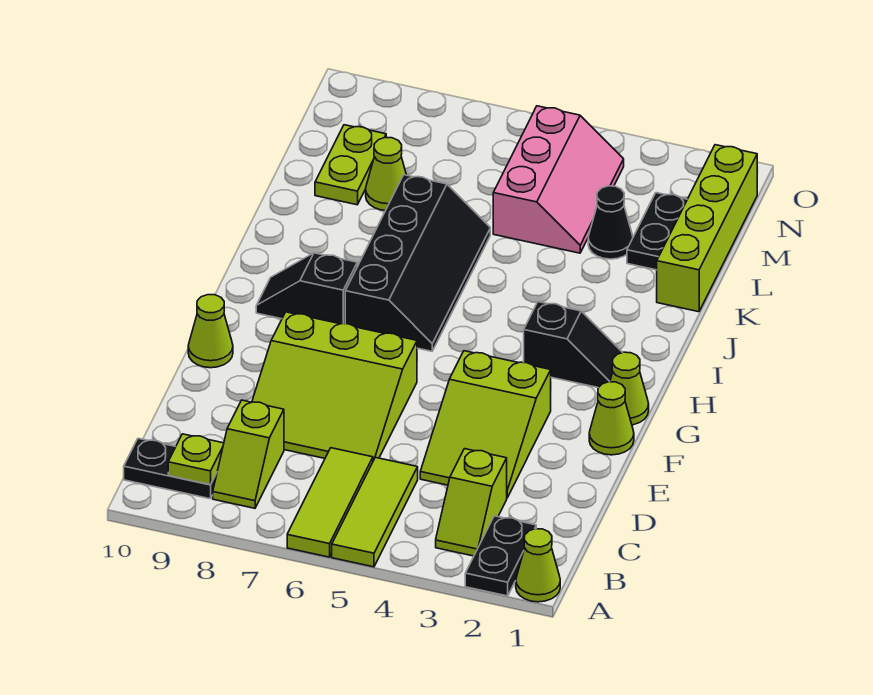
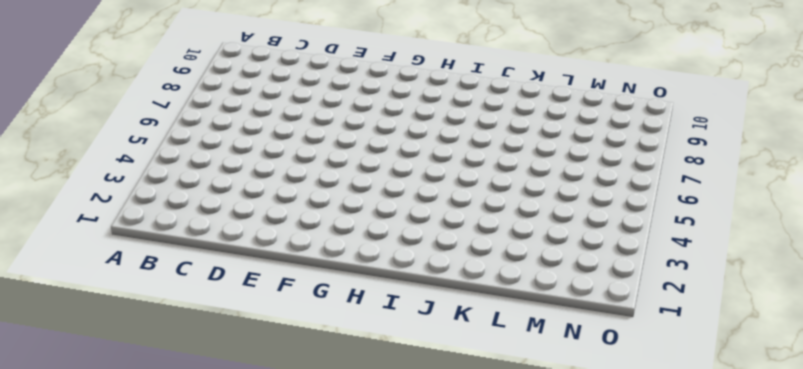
none -> lime cone A1 level 1
none -> black plate A2:B2 level 1
none -> lime tile A5:C5 level 1

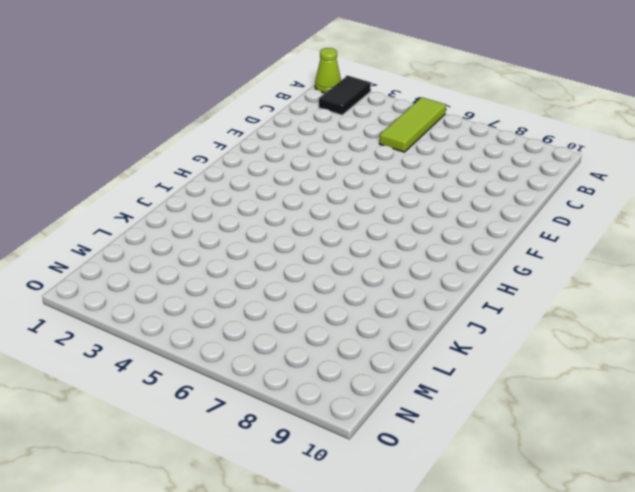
black tile A2:B2 level 1 -> black plate A2:B2 level 1
none -> lime tile A6:C6 level 1
none -> lime slope B3:C3 level 1 top C
none -> lime slope B8:C8 level 1 top C

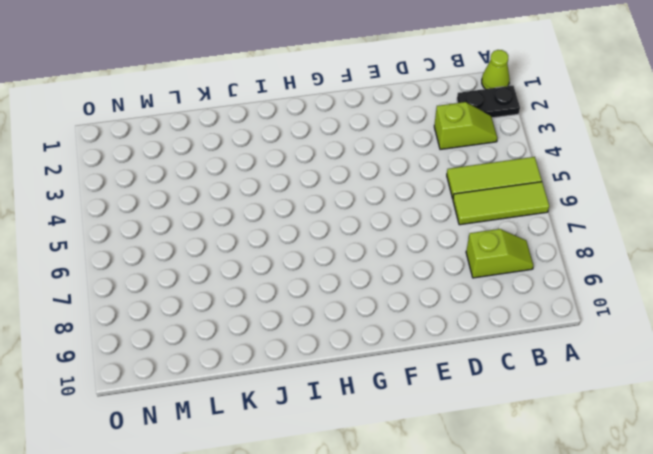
none -> black plate B9:B10 level 1
none -> lime slope D3:F4 level 1 top F
none -> lime slope D6:F8 level 1 top F

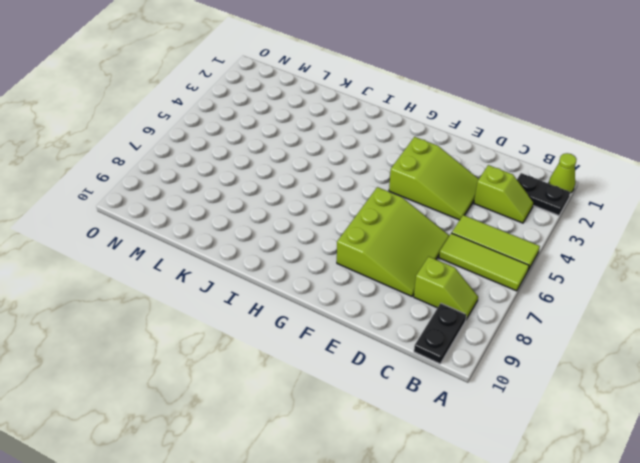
none -> lime cone F1 level 1
none -> lime cone F10 level 1
none -> lime cone G1 level 1

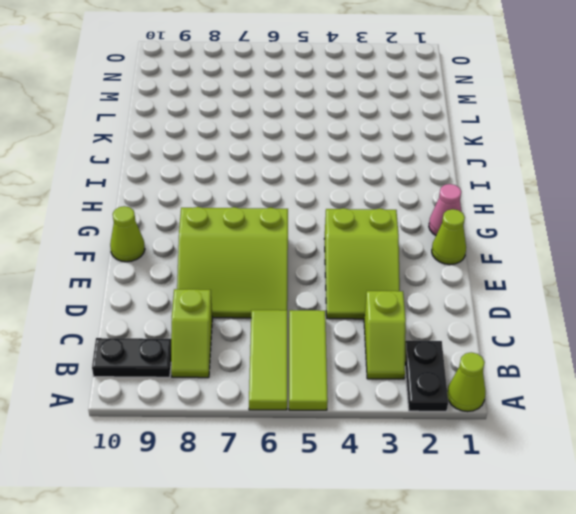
pink cone G1 level 1 -> lime cone G1 level 1
none -> black slope H2:H3 level 1 top 3
none -> black slope H6:K7 level 1 top 7
none -> black slope H8:H9 level 1 top 8

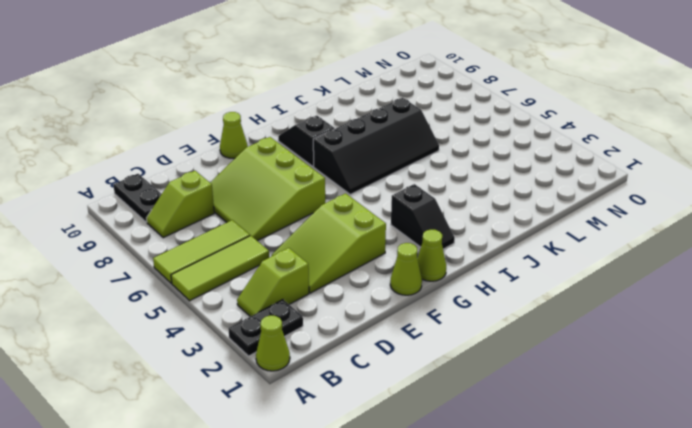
none -> lime brick K1:N1 level 1
none -> black plate L2:M2 level 1
none -> black cone L3 level 1

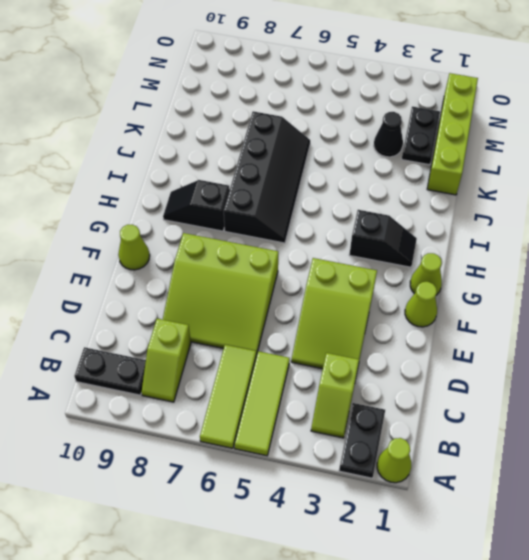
none -> pink slope L4:N5 level 1 top 5
none -> lime cone L8 level 1
none -> lime plate L9:M9 level 1

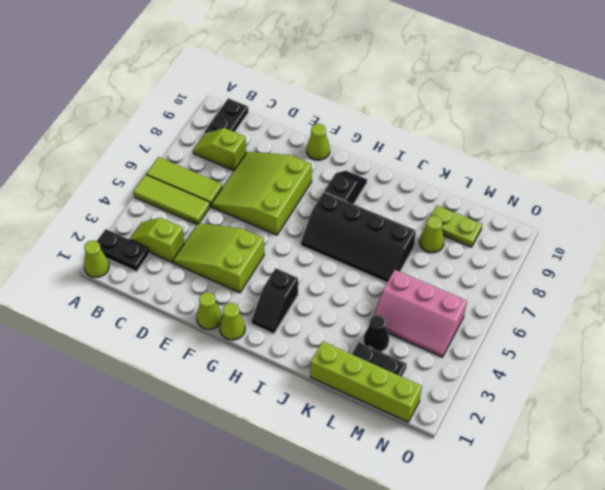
none -> lime plate B9 level 2

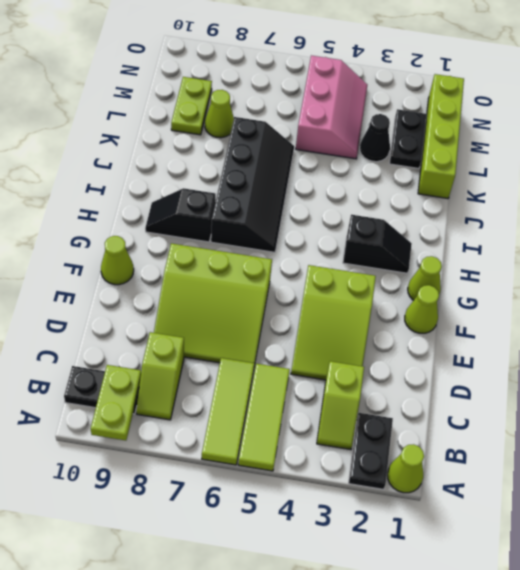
lime plate A9:B9 level 2 -> lime plate B9 level 2

